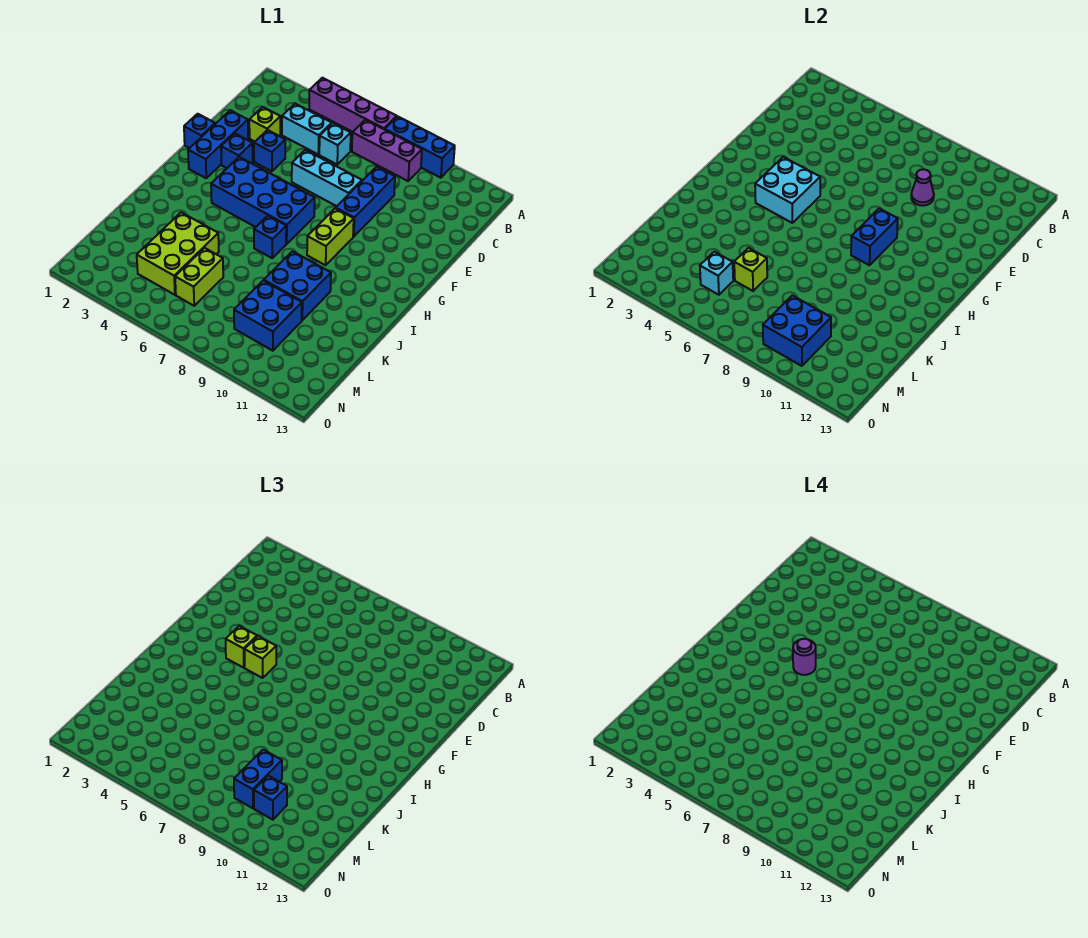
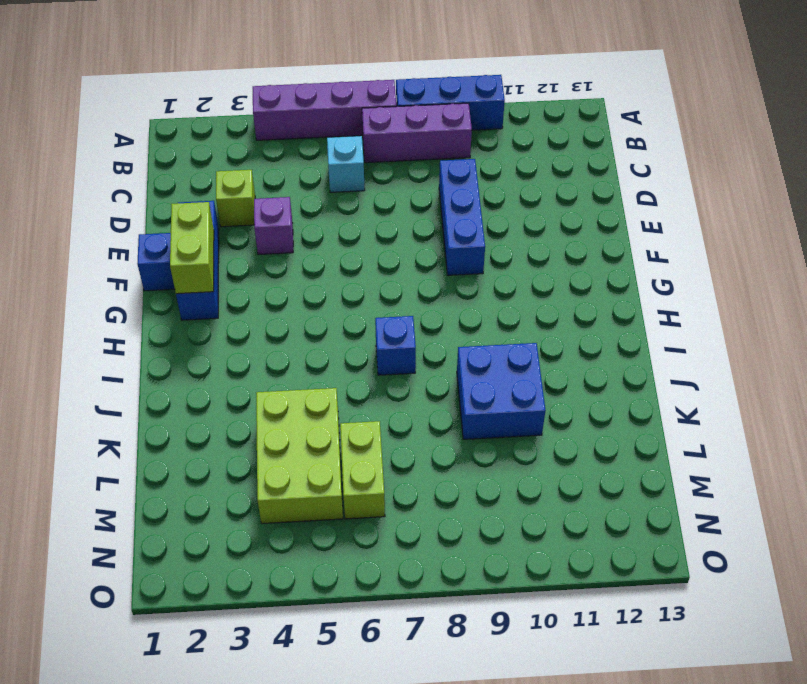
purple brick E4 level 1 -> blue brick E4 level 1
lime brick F2:G2 level 2 -> lime brick G9:H9 level 1
none -> cyan brick C4:C5 level 1
none -> cyan brick E6:E8 level 1
none -> blue brick F3 level 1
none -> blue brick G4:H7 level 1

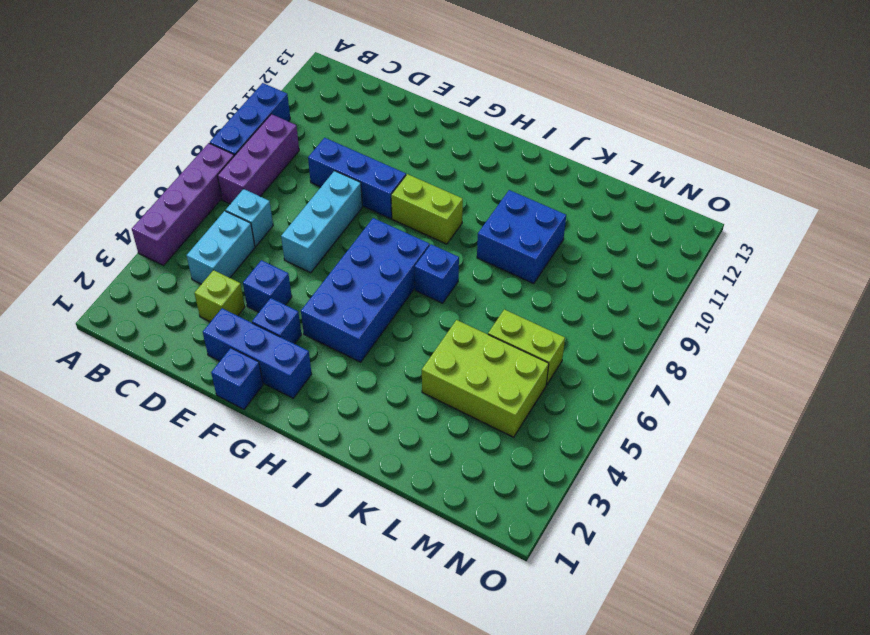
none -> blue brick L9:M10 level 1
none -> purple cone D9 level 2
none -> cyan brick G4:H5 level 2
none -> blue brick G9:H9 level 2

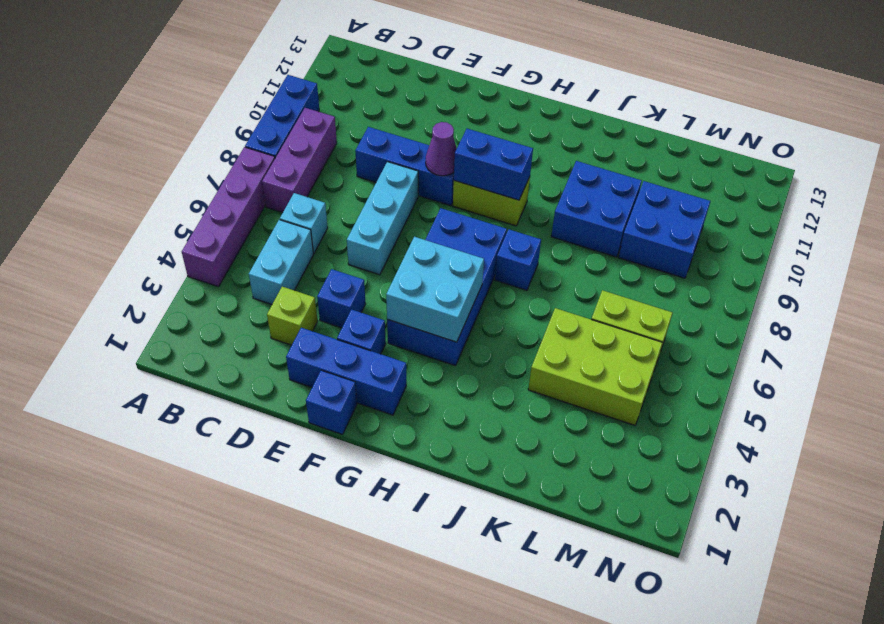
purple cone F9 level 2 -> purple cone D9 level 2
none -> lime brick L6 level 2
none -> cyan brick M5 level 2
none -> blue brick M9:N10 level 2
none -> lime brick G4 level 3

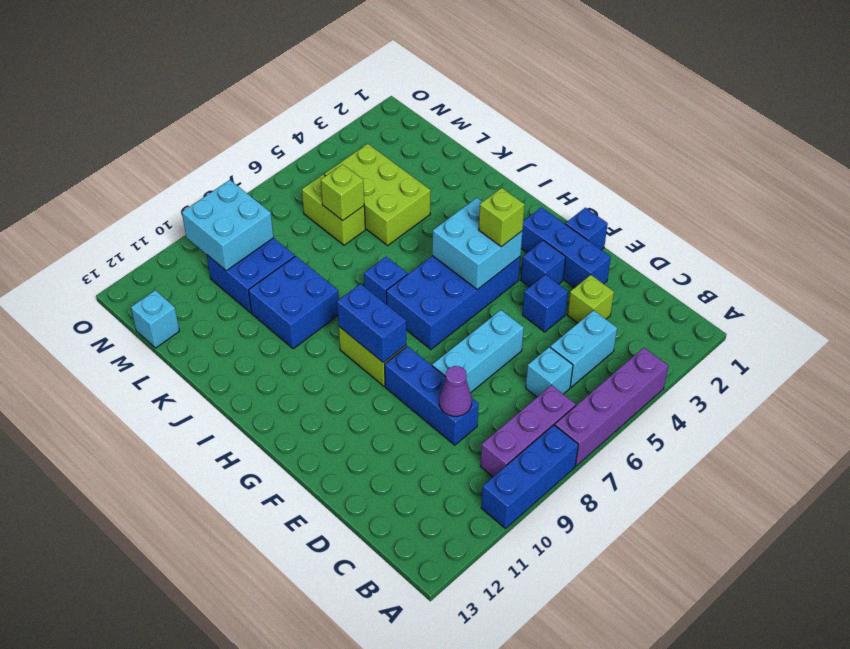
cyan brick M9:N10 level 2 -> blue brick M9:N10 level 2
cyan brick M13 level 1 -> cyan brick M5 level 2
none -> lime brick G5 level 3
none -> blue brick L9:M9 level 3
none -> blue brick M10 level 3
none -> purple round brick G5 level 4

